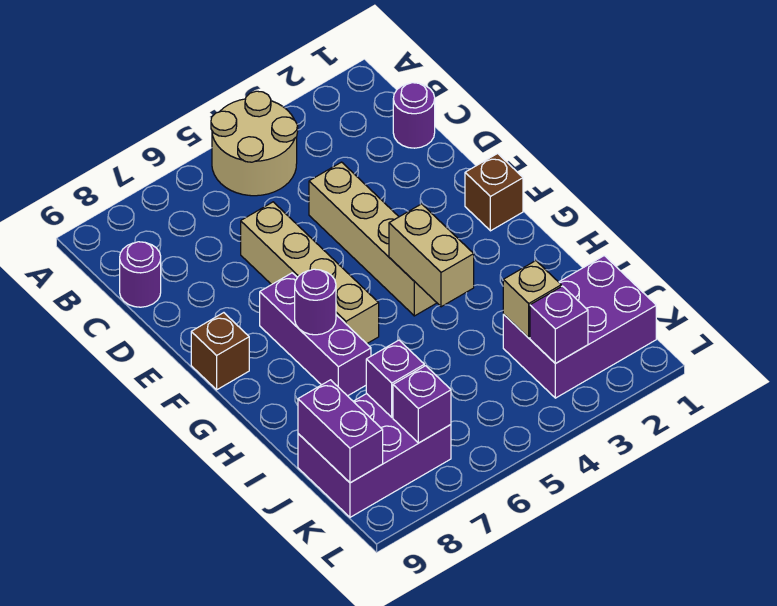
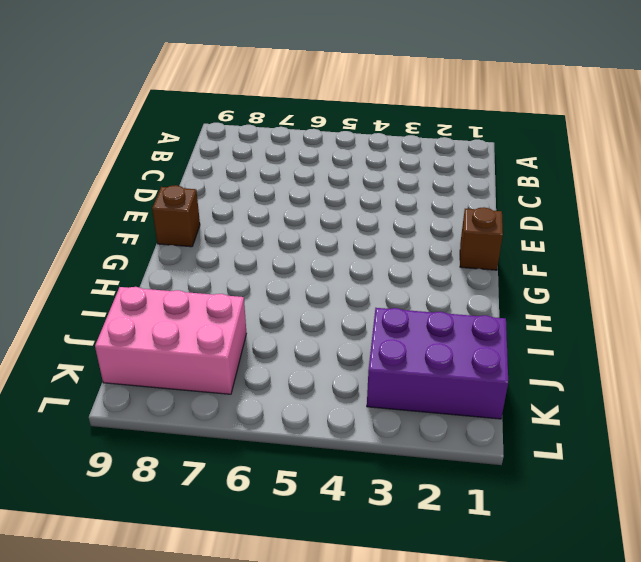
pink brick J7:K9 level 1 -> purple brick J7:K9 level 1
none -> tan round brick A4:B5 level 1
none -> purple round brick C1 level 1
none -> purple round brick C9 level 1

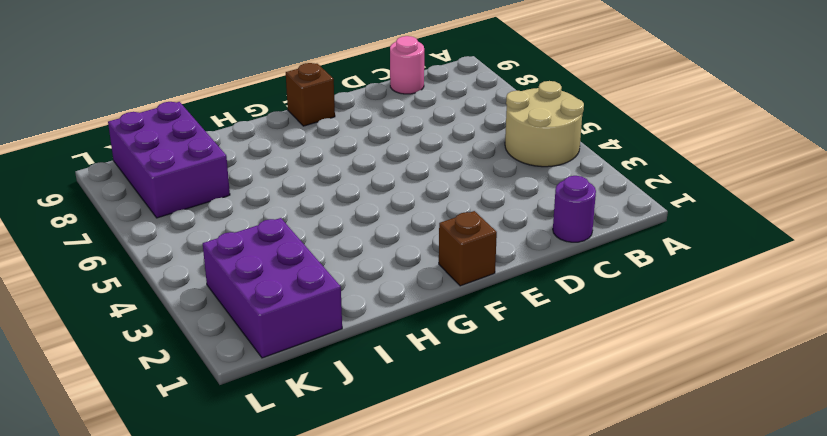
pink round brick C9 level 1 -> purple round brick C9 level 1
none -> tan brick D4:G4 level 1
none -> tan brick D6:G6 level 1
none -> purple brick F7:H7 level 1

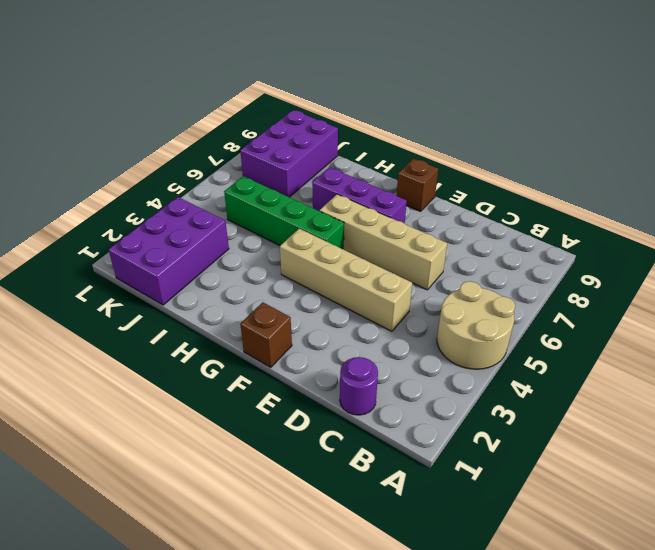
green brick G5:J5 level 1 -> none
none -> purple round brick C9 level 1
none -> tan brick G4:H4 level 2
none -> purple round brick G7 level 2

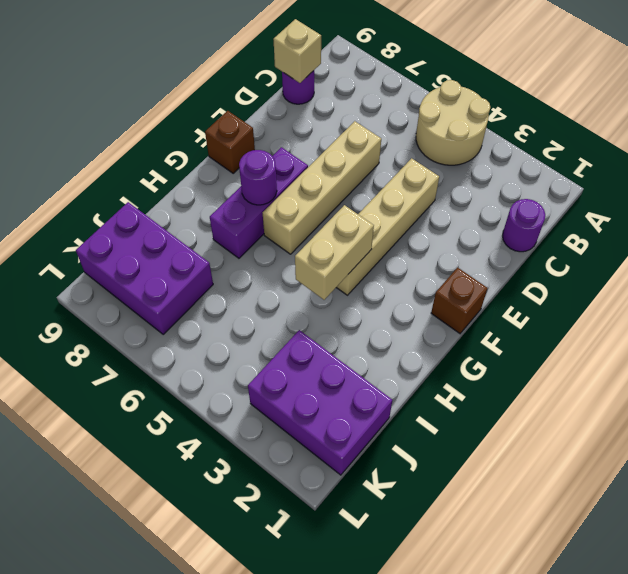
tan brick C9 level 2 -> tan brick J3 level 2
none -> purple brick J7 level 2
none -> purple brick J9:K9 level 2
none -> purple brick K3 level 2

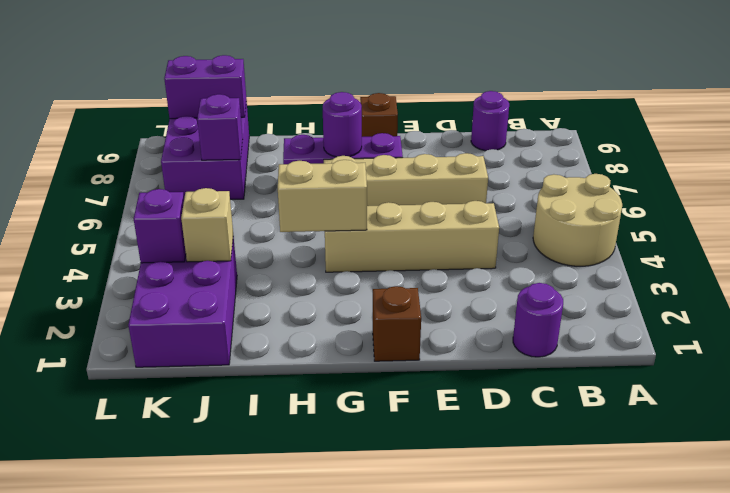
none -> purple brick K7 level 2

